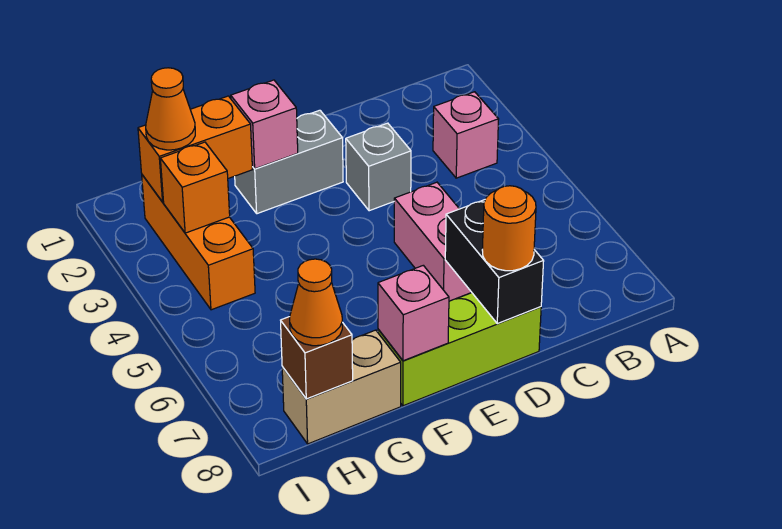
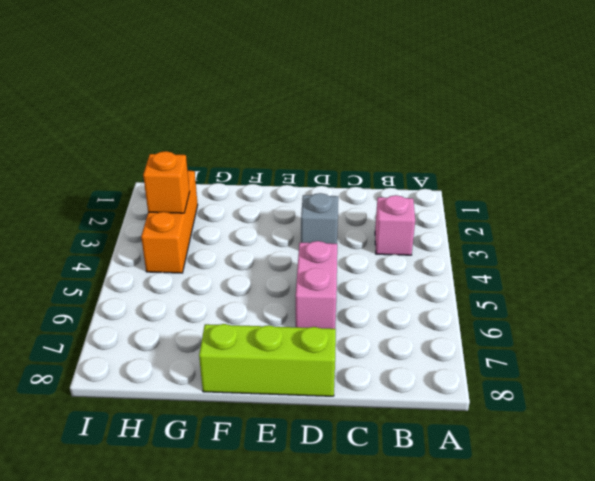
none -> grey brick E2:F2 level 1
none -> tan brick G8:H8 level 1
none -> black brick D7:D8 level 2

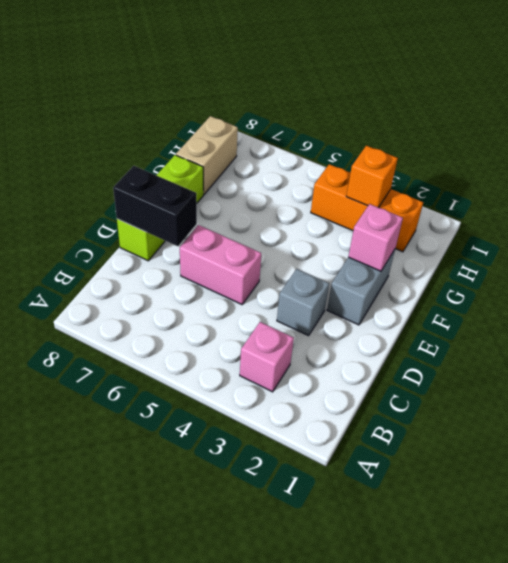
none -> pink brick F8 level 2
none -> orange brick G2:H2 level 2
none -> brown brick H8 level 2

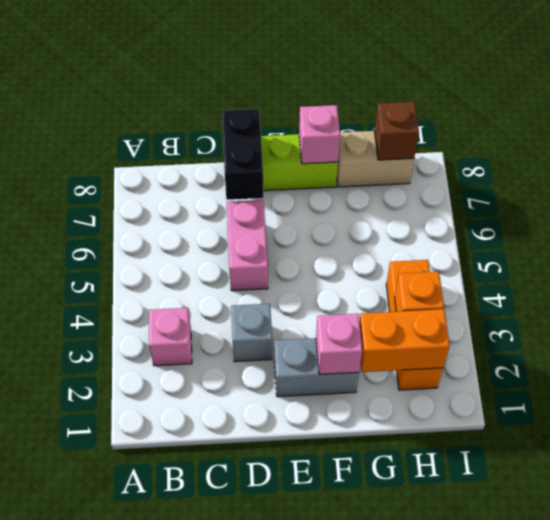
none -> orange round brick D8 level 3
none -> orange cone H2 level 3
none -> orange cone H8 level 3

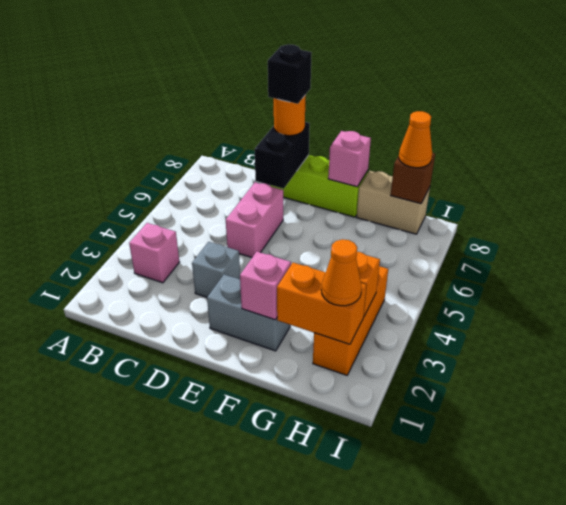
black brick D8 level 4 -> none

